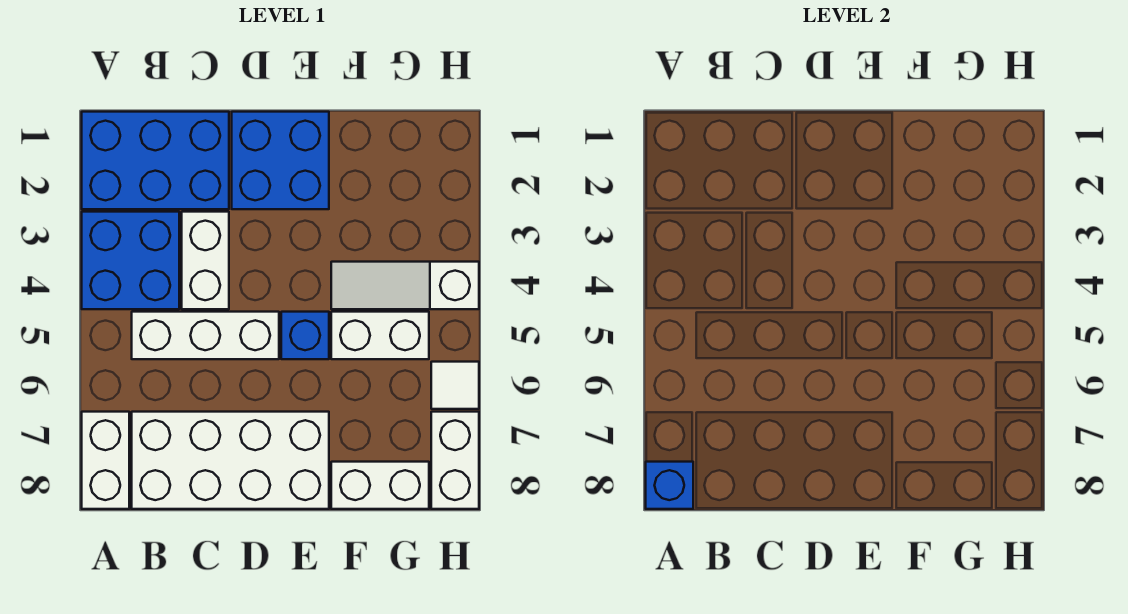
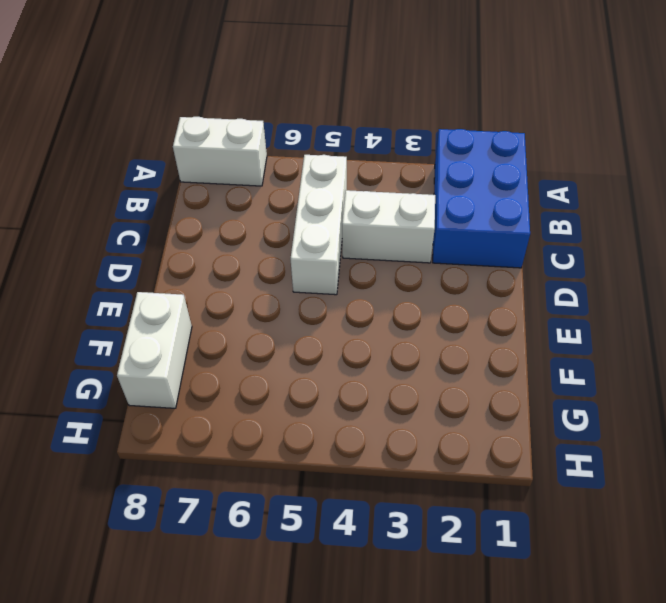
none -> blue brick A3:B4 level 1
none -> white brick B7:E8 level 1
none -> blue brick D1:E2 level 1

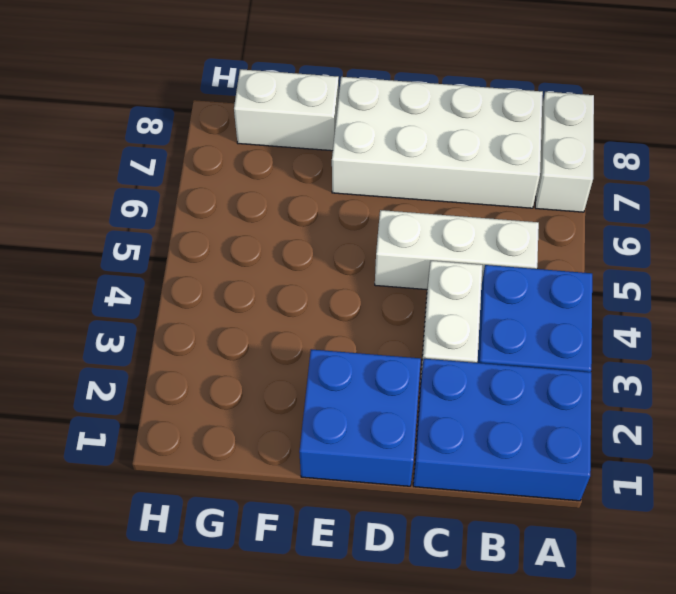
none -> blue brick E5 level 1
none -> white slope F4:H4 level 1 top H
none -> white brick F5:G5 level 1

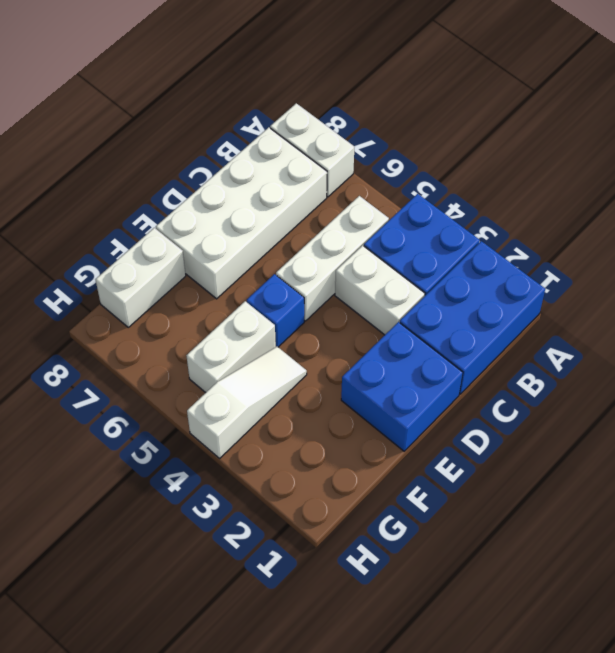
none -> white tile H6 level 1
none -> white brick H7:H8 level 1
none -> blue brick A8 level 2

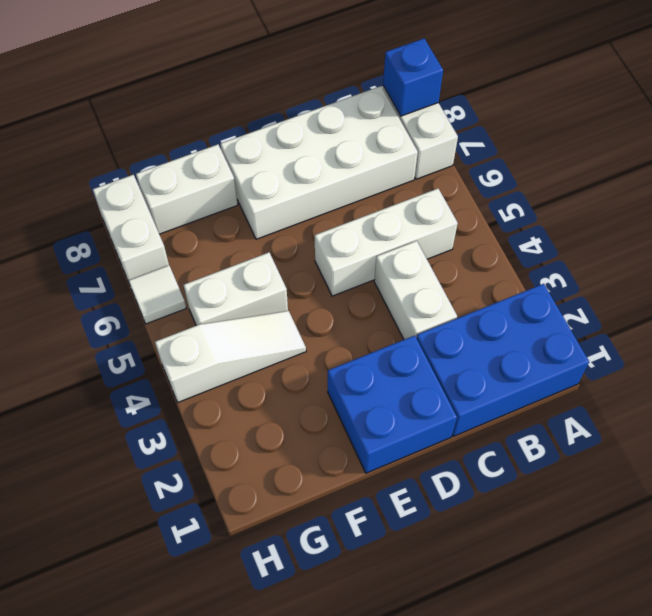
none -> blue brick A3:B4 level 1
none -> blue brick E5 level 1

